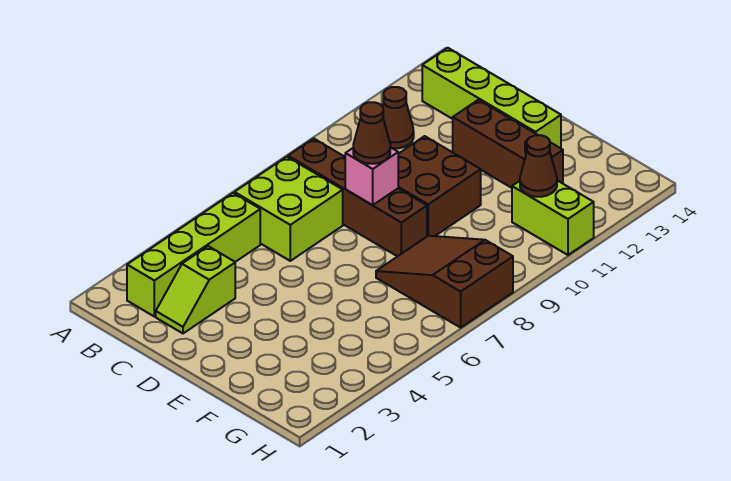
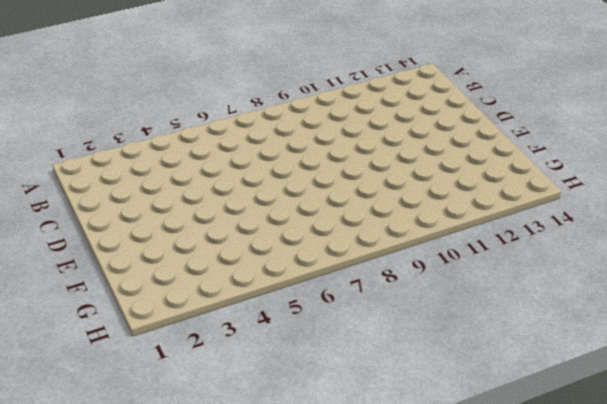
none -> lime brick B2:B5 level 1
none -> lime brick B6:C7 level 1
none -> brown brick B8:E8 level 1

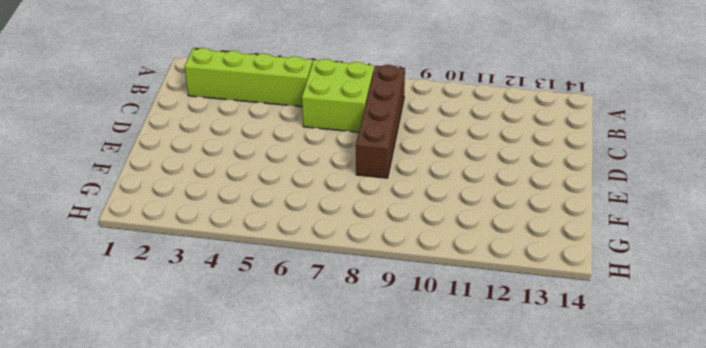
none -> brown cone B11 level 1
none -> lime brick B13:E13 level 1
none -> lime slope C2:C3 level 1 top 3

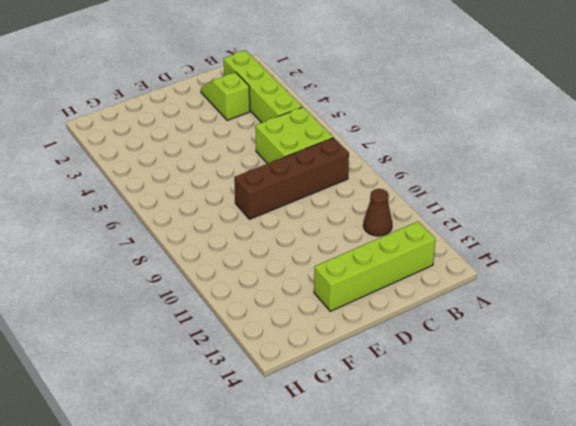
none -> brown brick D9:E10 level 1
none -> brown brick D12:F12 level 1
none -> brown slope F7:H8 level 1 top H

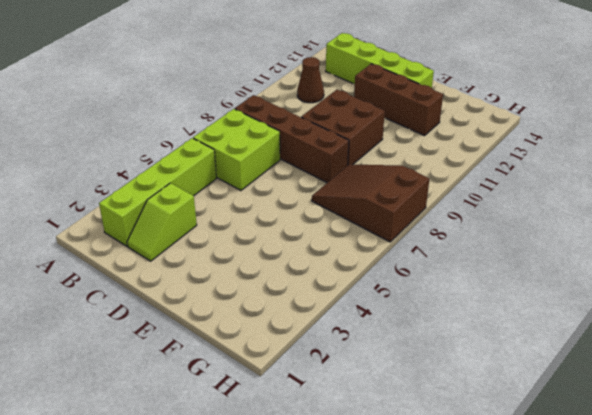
none -> lime brick G11:H11 level 1
none -> pink brick D8 level 2
none -> brown cone G11 level 2

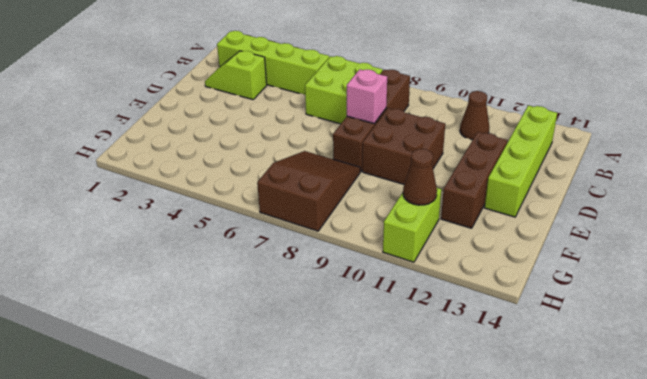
none -> brown cone D8 level 3

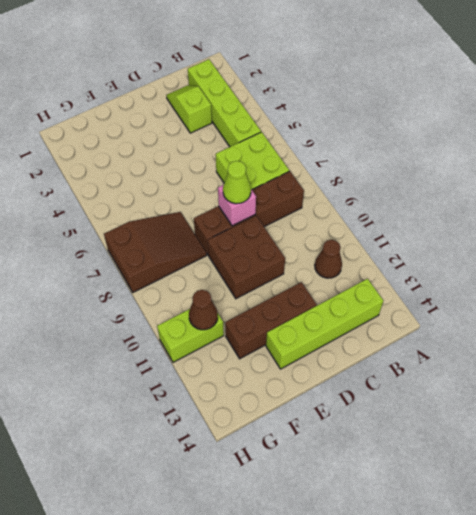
lime cone D8 level 3 -> brown cone D8 level 3

